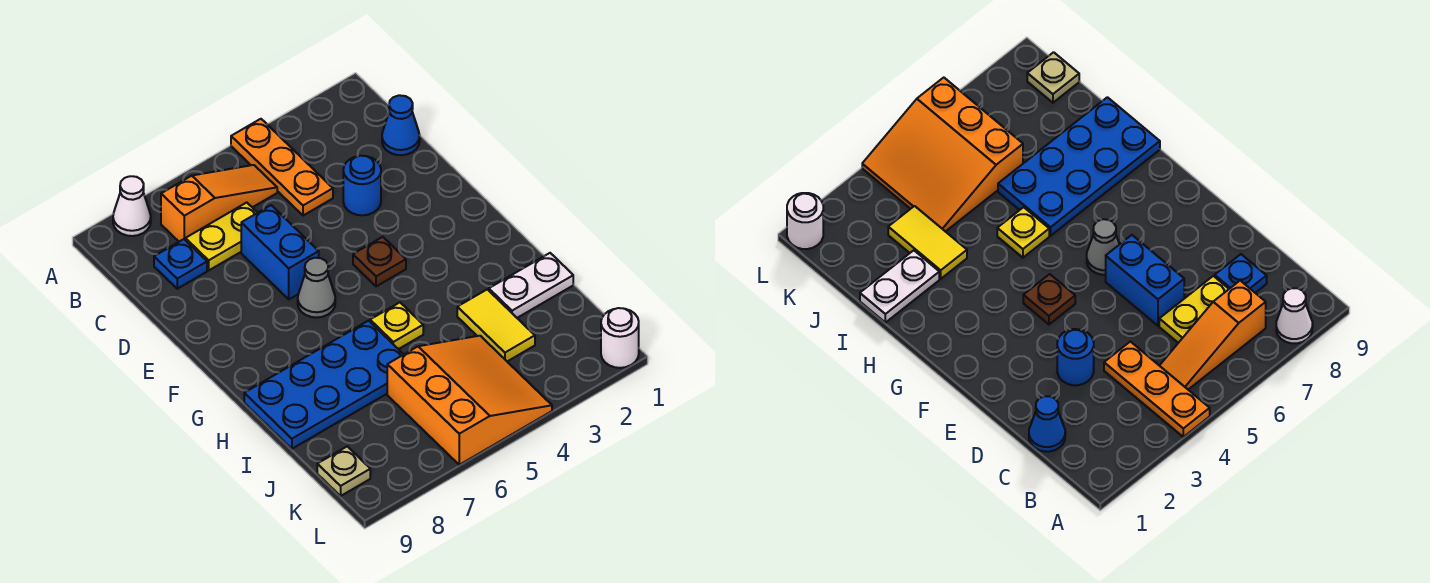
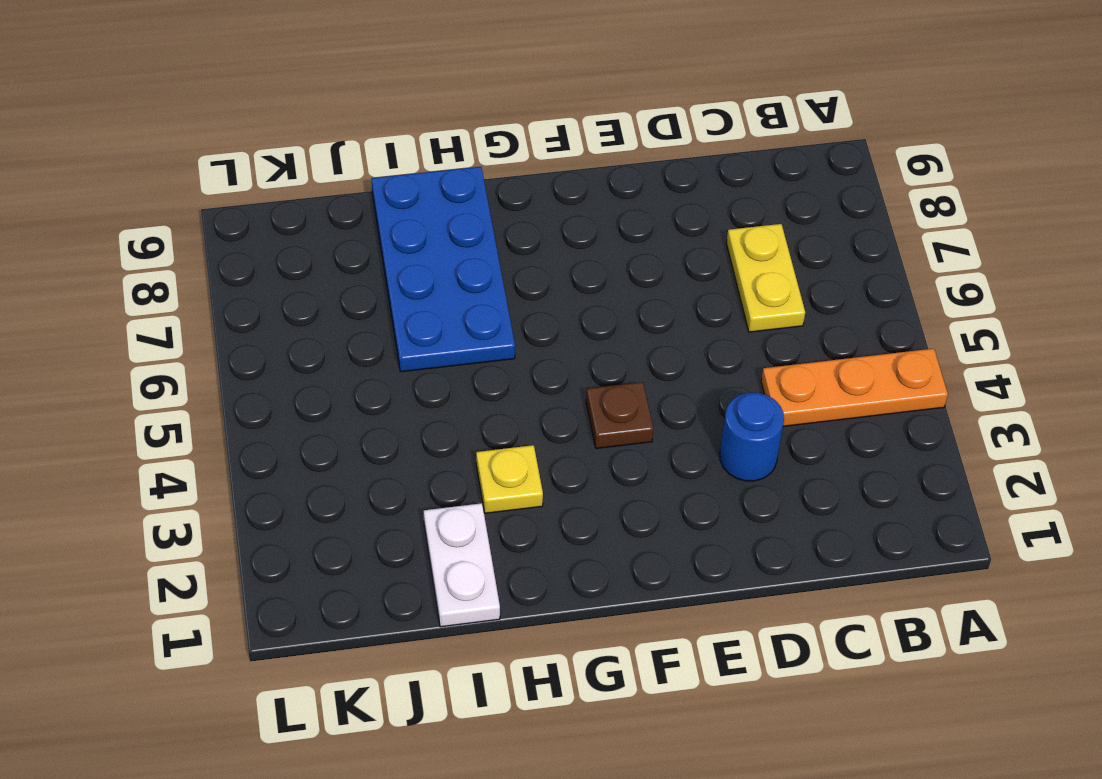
yellow plate H3 level 1 -> yellow plate H5 level 1
none -> white cone A8 level 1
none -> orange slope B5:B7 level 1 top 7
none -> blue cone C1 level 1

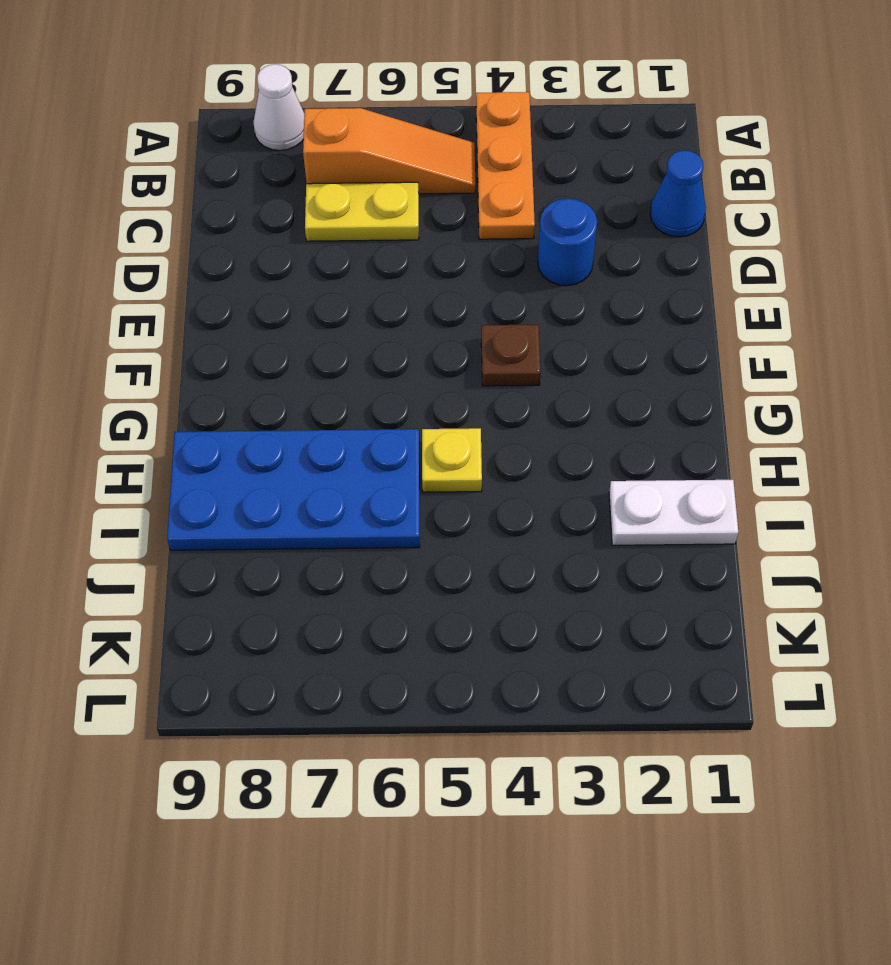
none -> blue plate C8 level 1
none -> blue brick D6:E6 level 1
none -> grey cone F6 level 1

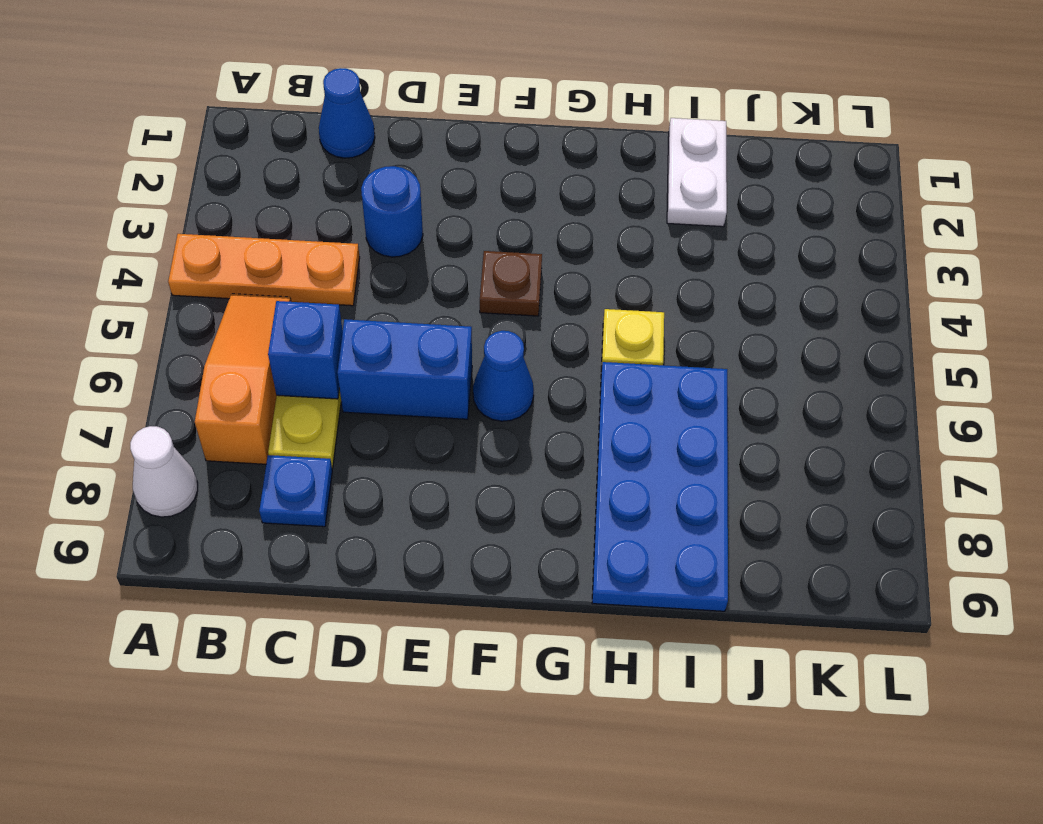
blue brick C6 level 2 -> none
blue cone F6 level 1 -> grey cone F6 level 1
none -> yellow tile I3:J3 level 1
none -> orange slope J4:L6 level 1 top 6
none -> tan plate K9 level 1

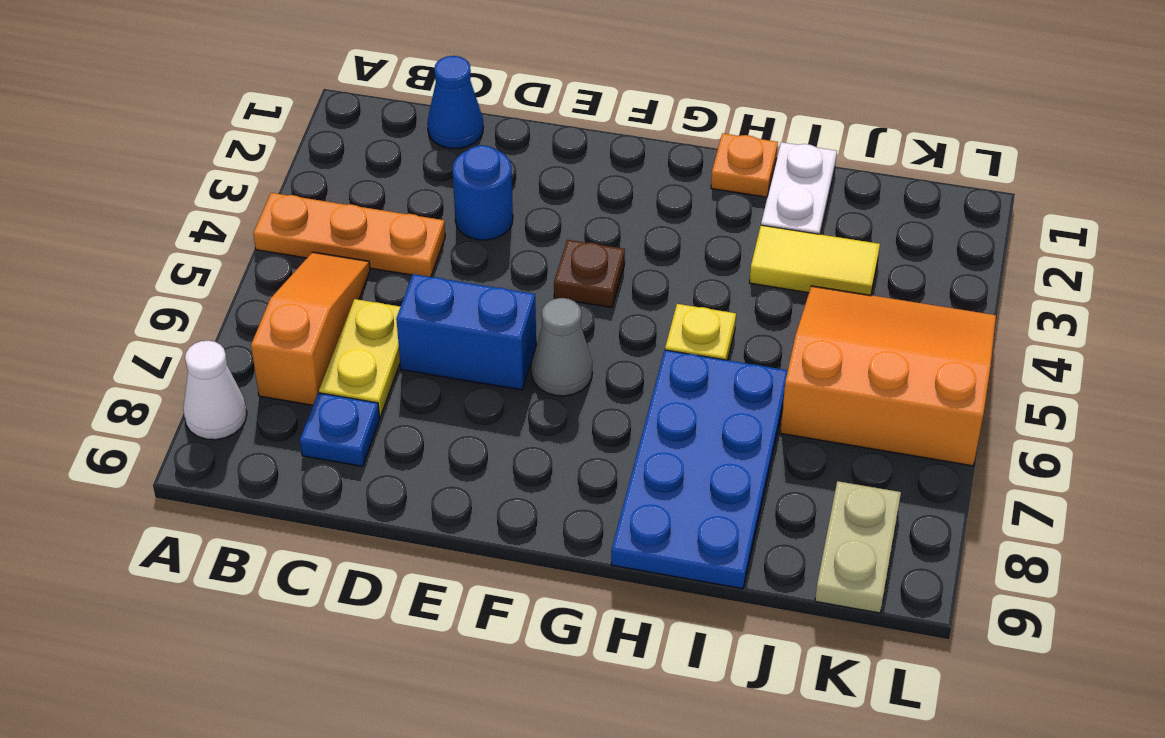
orange plate H1 level 1 -> none
tan plate K8:K9 level 1 -> tan plate K9 level 1
none -> white round brick L1 level 1

